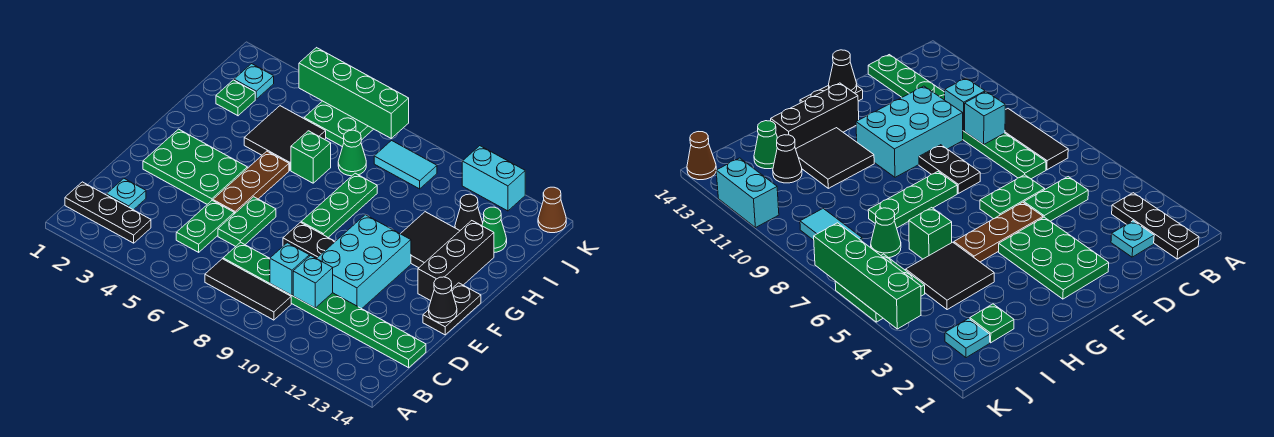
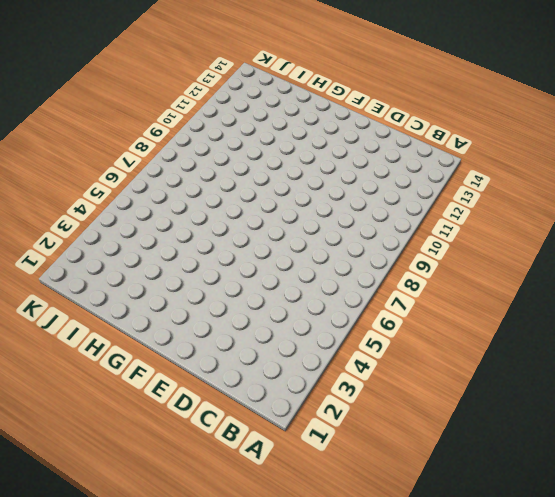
none -> black plate B1:B3 level 1
none -> black tile B7:B9 level 1
none -> cyan plate C2 level 1

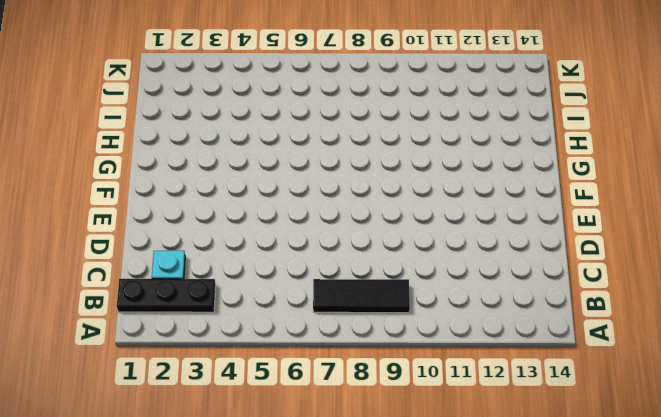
none -> green plate C5:D5 level 1
none -> green plate C7:C14 level 1
none -> green plate D6:E6 level 1

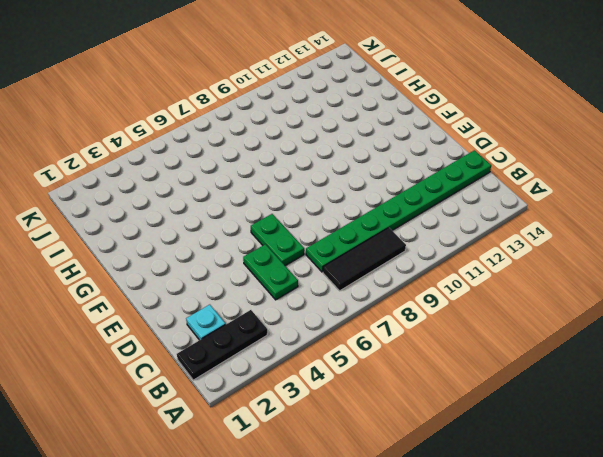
none -> cyan brick D10:F11 level 1
none -> green plate E2:F4 level 1
none -> brown plate E5:G5 level 1

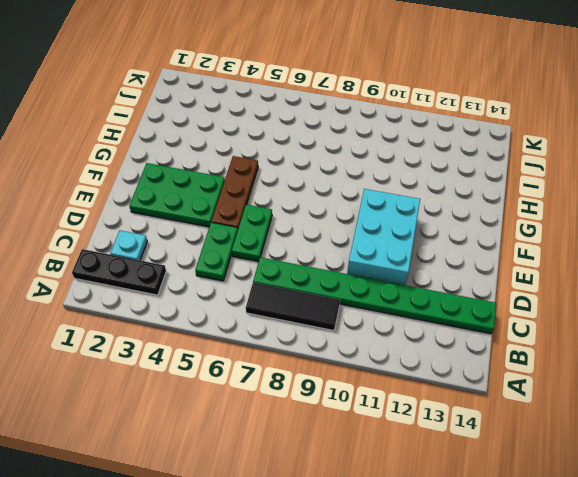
none -> black plate E8:E9 level 1
none -> black plate E14:F14 level 1
none -> green plate F8:H8 level 1

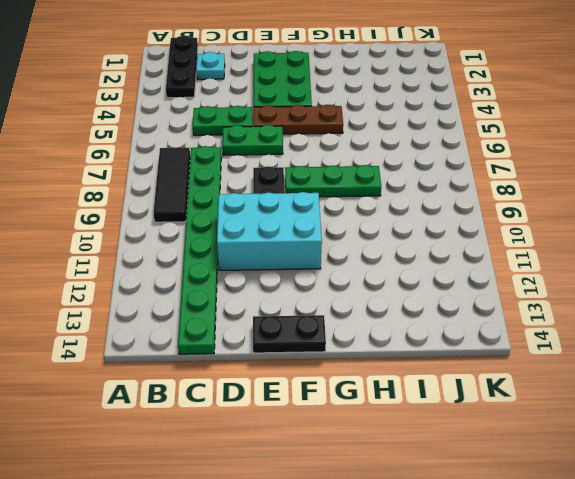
none -> black brick F13:H13 level 1
none -> black tile G11:H12 level 1
none -> black tile H4:I5 level 1

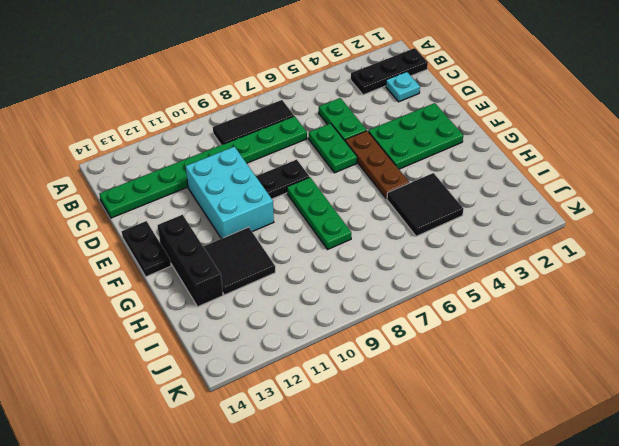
none -> green brick H6 level 1
none -> green plate I2 level 1
none -> green cone I7 level 1

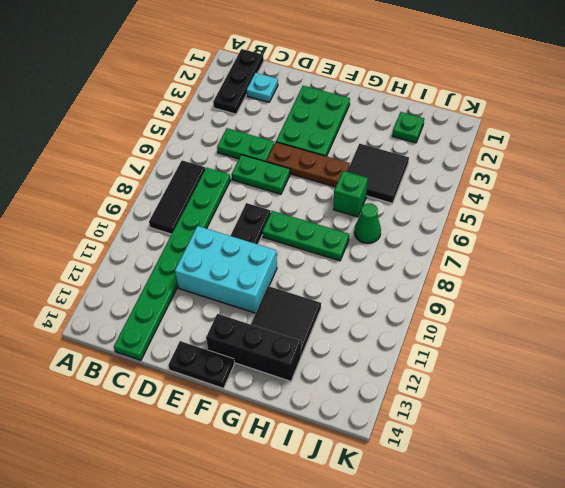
none -> black cone I12 level 1
none -> green cone I13 level 1
none -> cyan plate J2 level 1

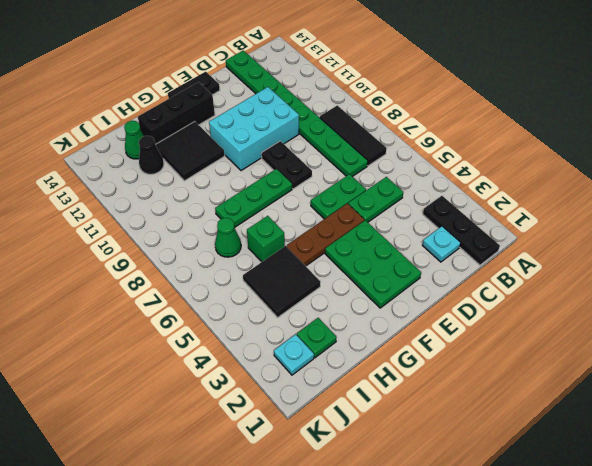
none -> green plate J5:K6 level 1
none -> cyan tile J8:J9 level 1
none -> cyan brick K11:K12 level 1

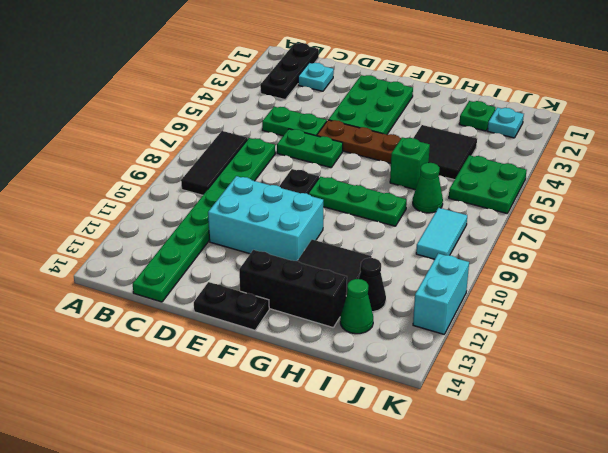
none -> brown cone K14 level 1
none -> cyan brick C9 level 2
none -> cyan brick C10 level 2

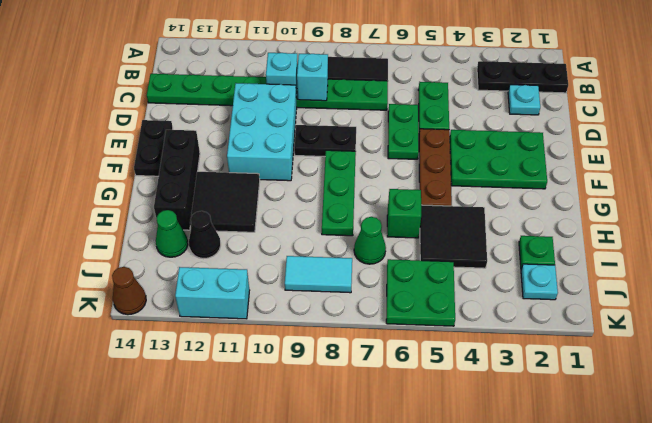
none -> black cone E14 level 2
none -> green brick K4:K7 level 2

